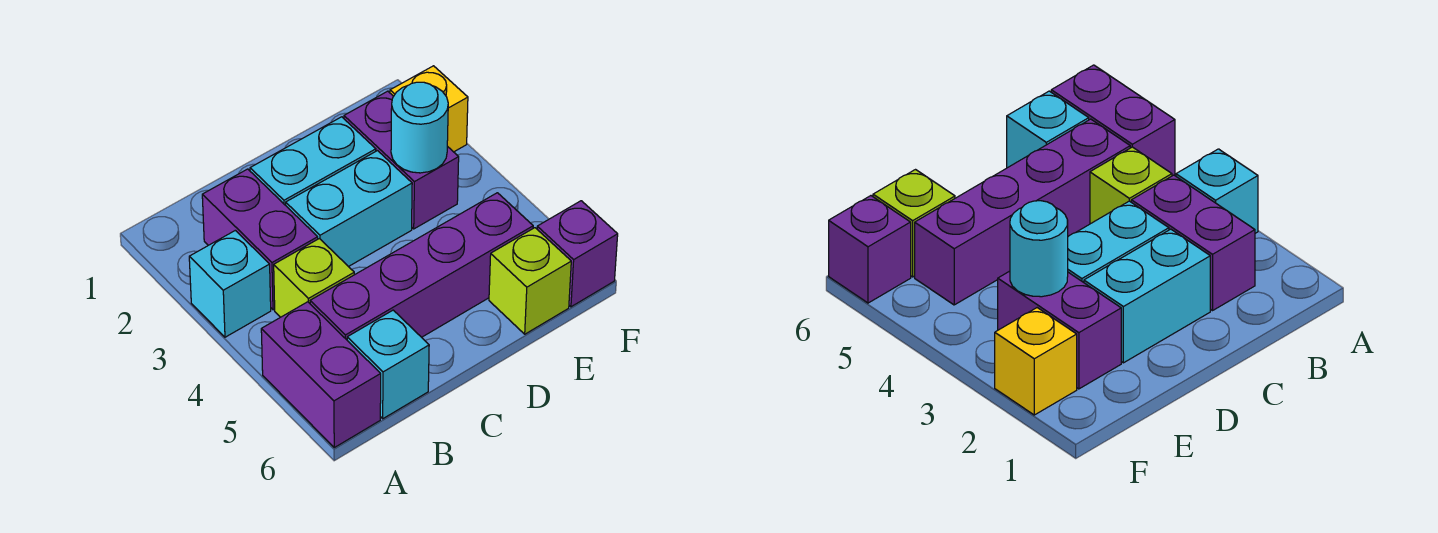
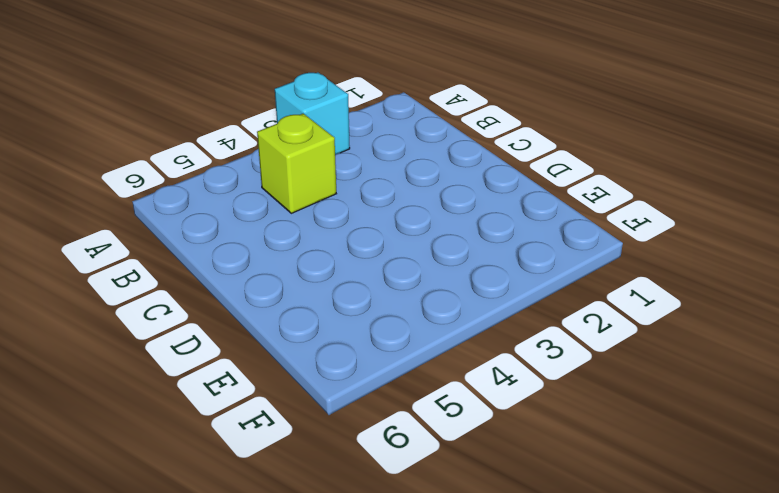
none -> purple brick A5:A6 level 1
none -> purple brick B2:B3 level 1
none -> purple brick B5:E5 level 1

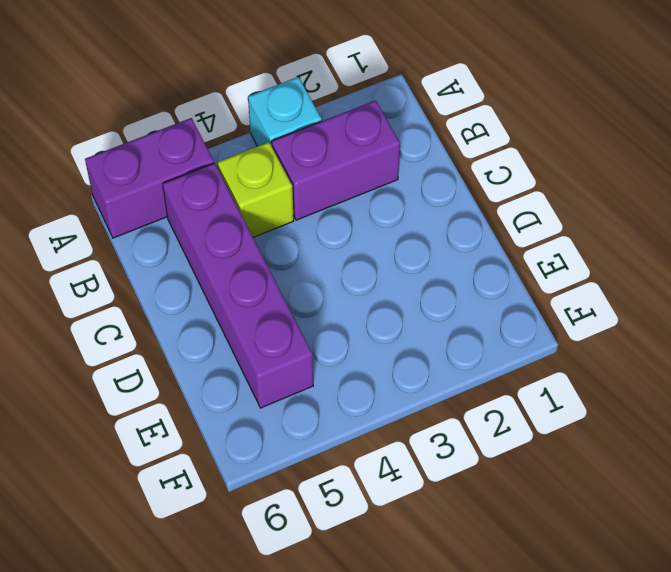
none -> cyan brick B6 level 1
none -> cyan brick C2:D2 level 1
none -> cyan brick C3:D3 level 1

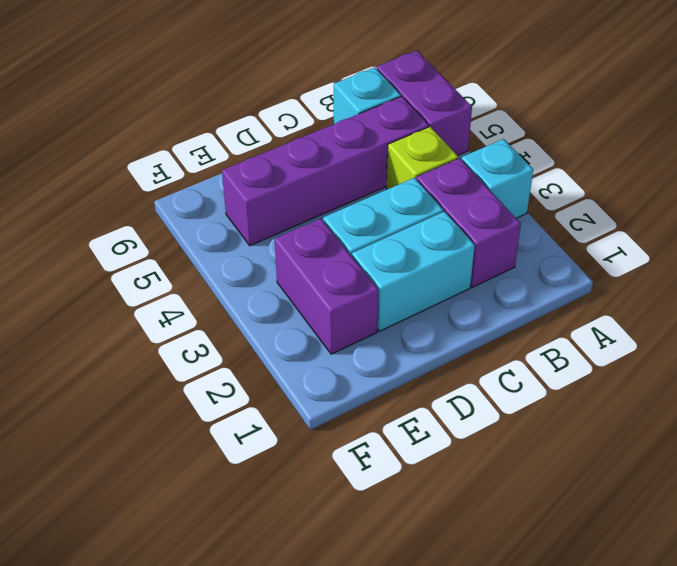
none -> lime brick E6 level 1
none -> yellow brick F2 level 1
none -> purple brick F6 level 1

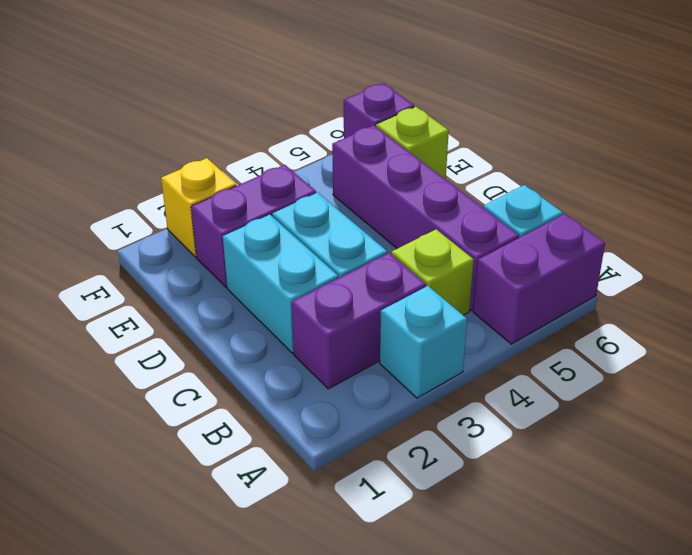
none -> cyan round brick E3 level 2

